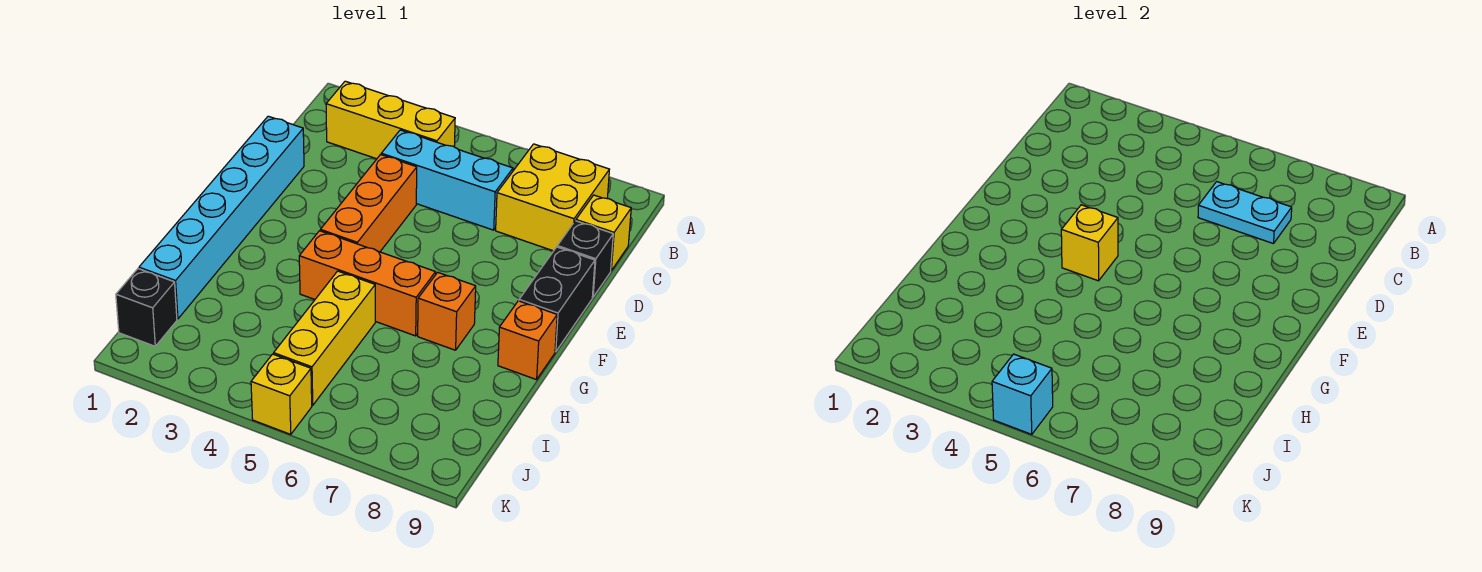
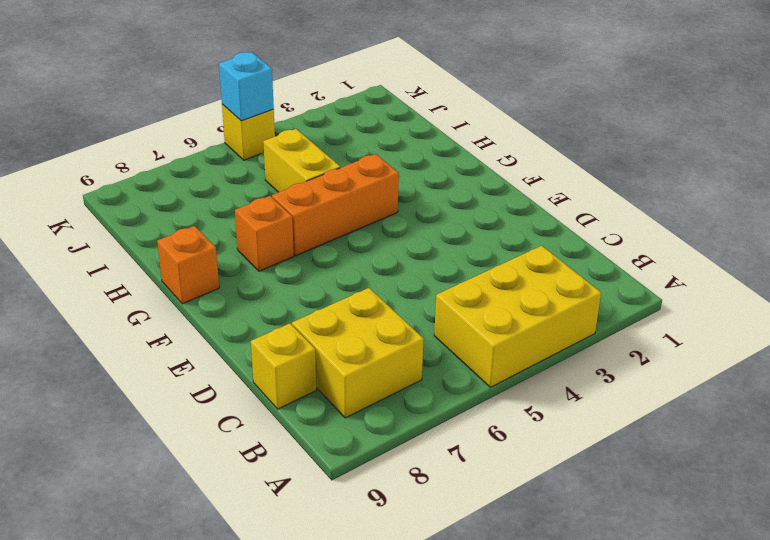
yellow brick A3:B5 level 1 -> yellow brick B2:B4 level 1
yellow brick H5:I5 level 1 -> yellow brick H5:J5 level 1
none -> cyan brick C4:C6 level 1
none -> cyan brick D1:I1 level 1
none -> orange brick D4:F4 level 1

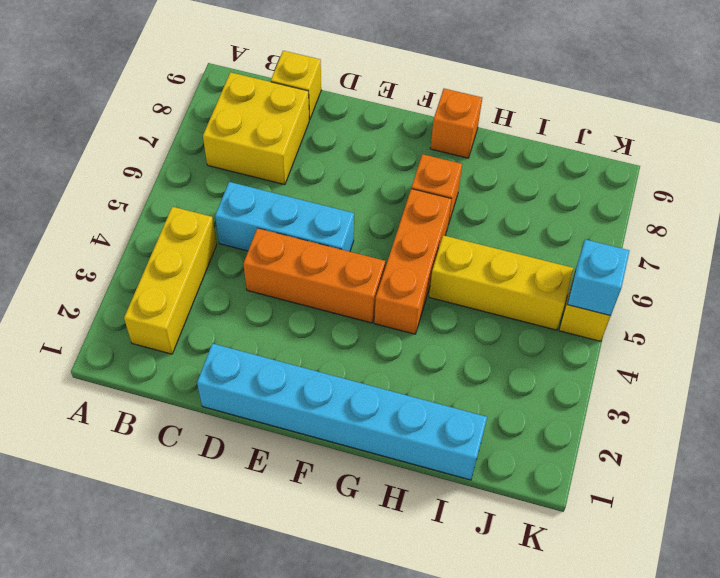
cyan brick C5:E5 level 1 -> cyan brick C4:C6 level 1
none -> black brick D9 level 1
none -> black brick E9:F9 level 1
none -> black brick J1 level 1

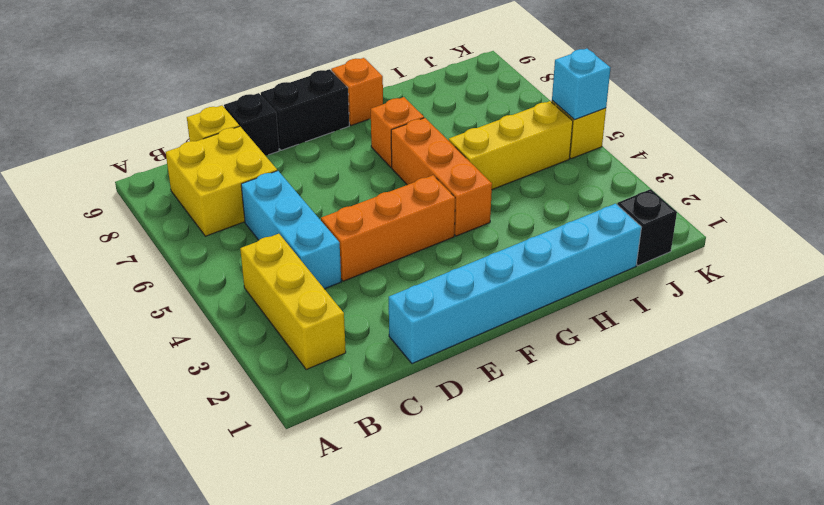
none -> cyan plate C6:C7 level 2
none -> yellow brick F4 level 2

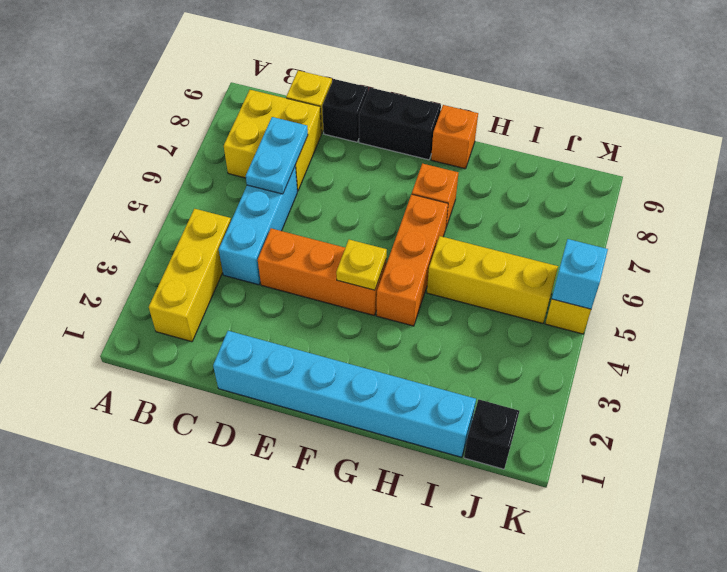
yellow plate F4 level 2 -> yellow brick F4 level 2

